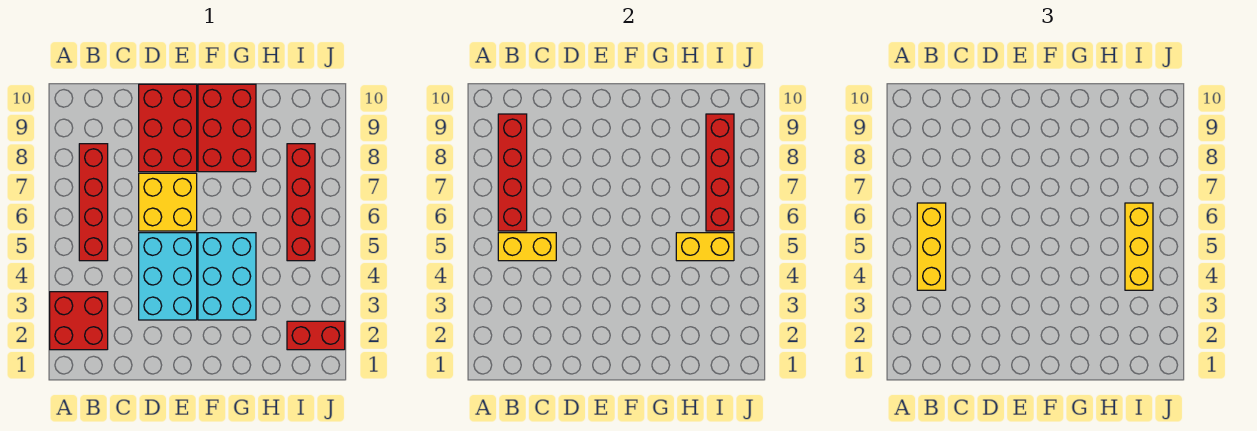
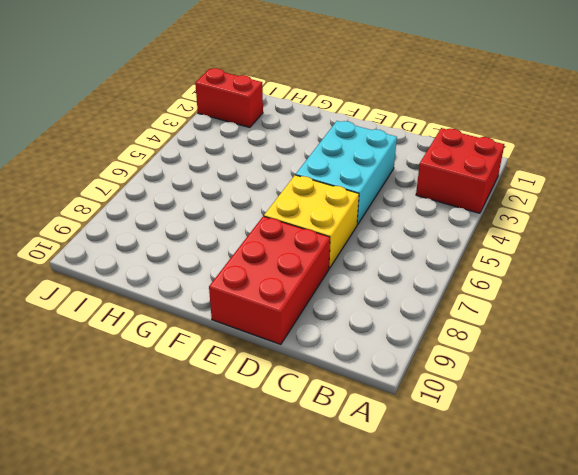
none -> red brick B5:B8 level 1
none -> cyan brick F3:G5 level 1
none -> red brick F8:G10 level 1

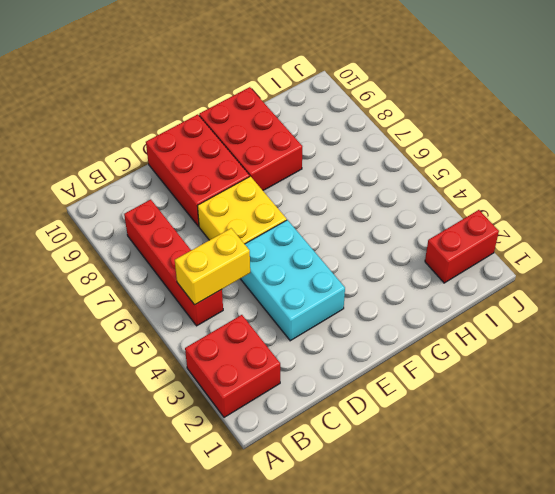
none -> cyan brick F3:G5 level 1
none -> red brick I5:I8 level 1
none -> red brick B6:B9 level 2

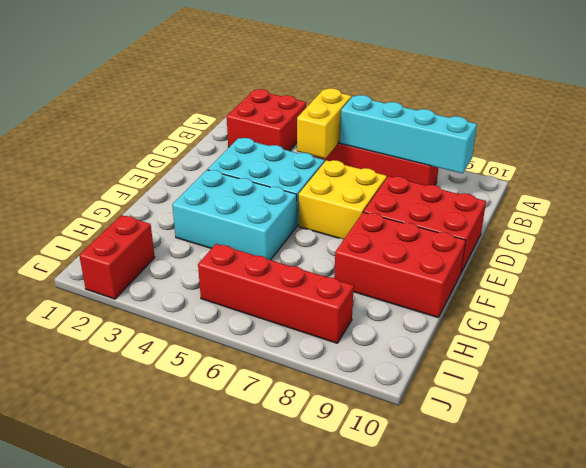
cyan brick B6:B9 level 2 -> red brick B6:B9 level 2
none -> yellow brick H5:I5 level 2
none -> red brick I6:I9 level 2
none -> yellow brick B4:B6 level 3

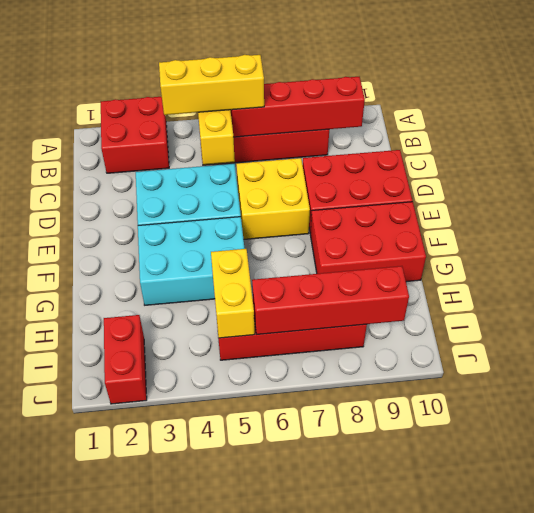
none -> yellow brick I4:I6 level 3

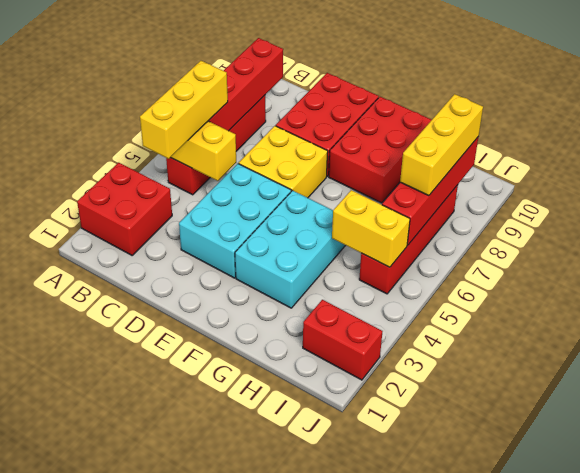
yellow brick I7:I9 level 3 -> yellow brick I4:I6 level 3

